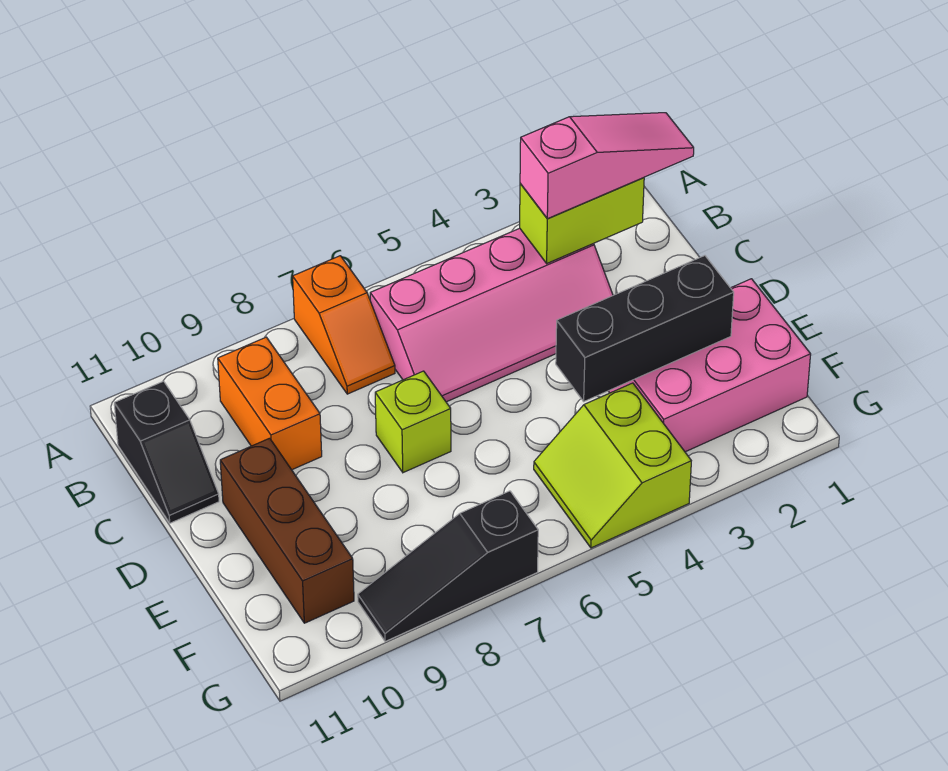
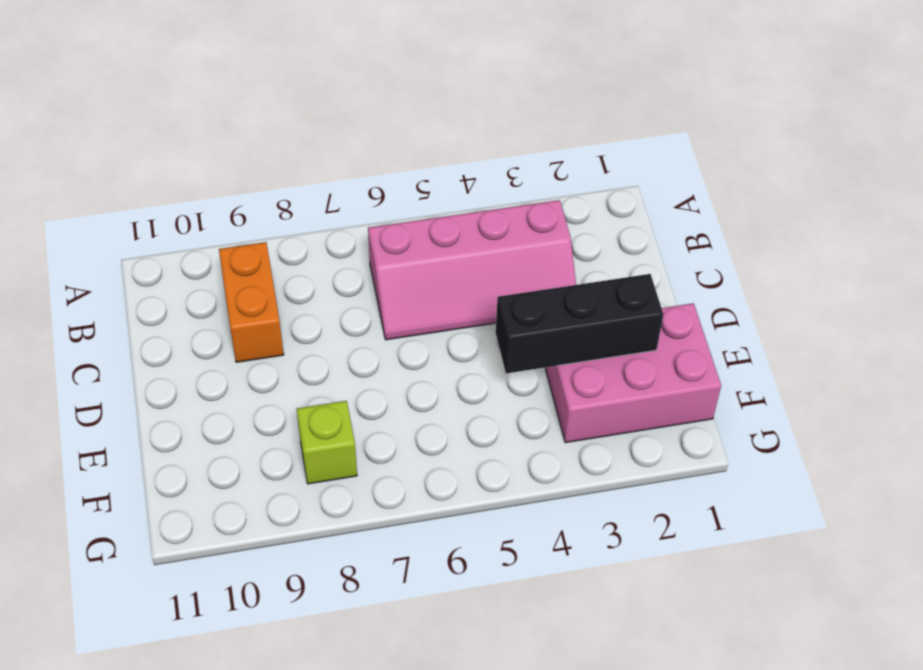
lime brick F8 level 1 -> lime brick D7 level 1
none -> orange slope A7:B7 level 1 top A
none -> black slope B11:C11 level 1 top B
none -> brown brick D10:F10 level 1

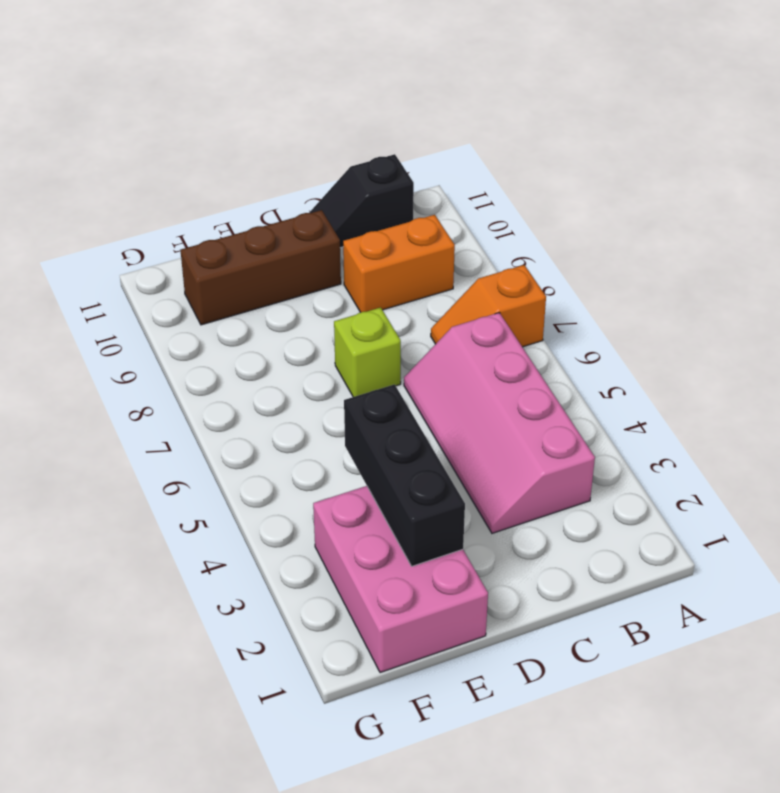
none -> lime slope F4:G5 level 1 top 4
none -> black slope G7:G9 level 1 top 7
none -> lime brick B2:B3 level 2

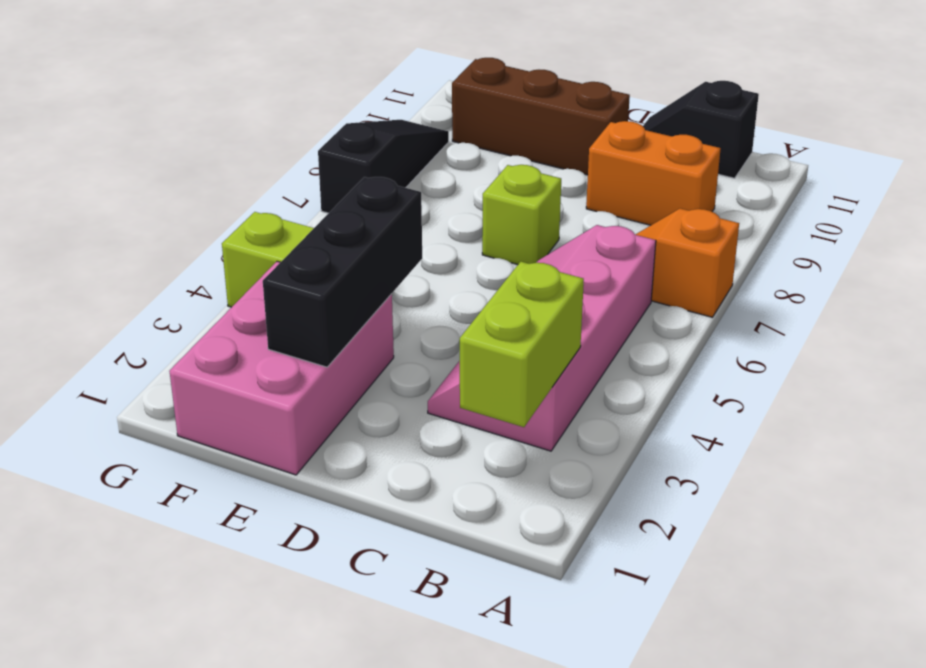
none -> pink slope B1:B3 level 3 top 3

